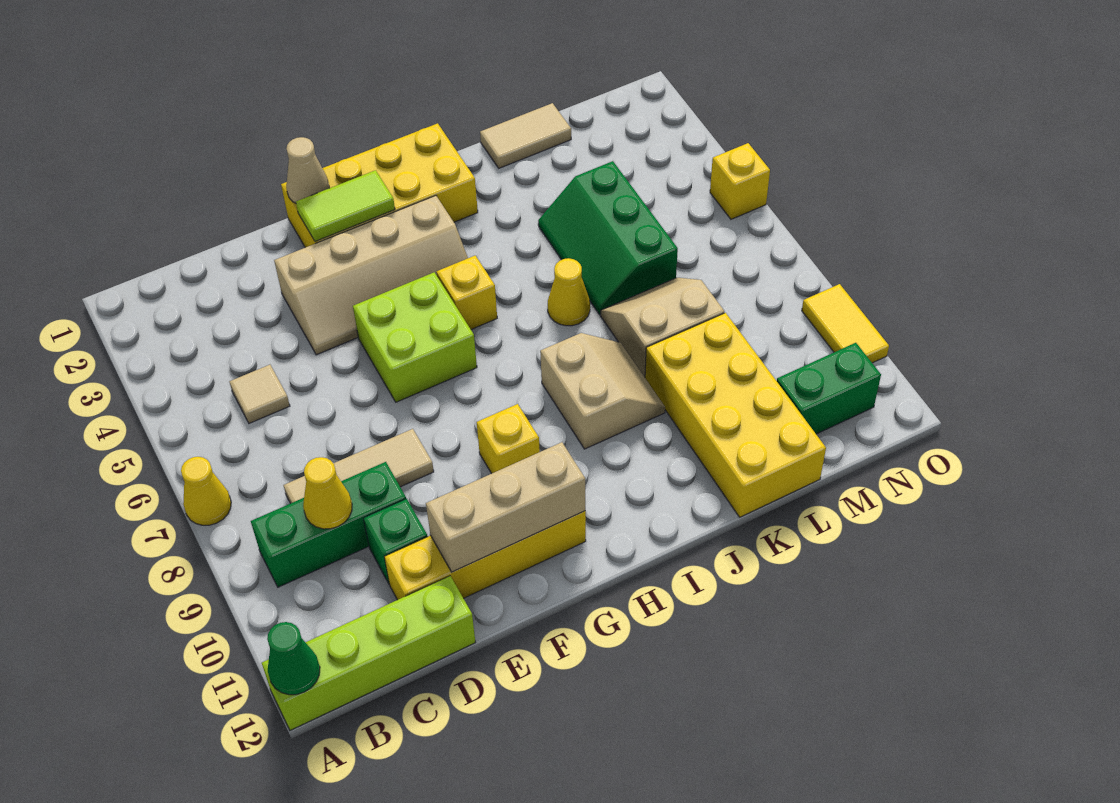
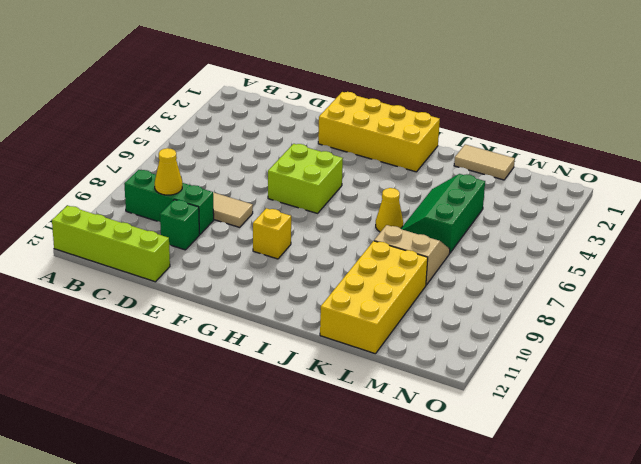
none -> yellow cone A7 level 1
none -> tan tile C5 level 1
none -> yellow brick D11:G11 level 1

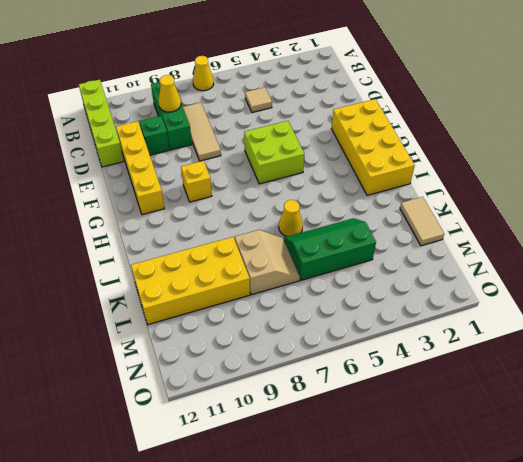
none -> tan slope E3:H4 level 1 top 3
none -> yellow brick H5 level 1
none -> tan slope I8:J9 level 1 top I

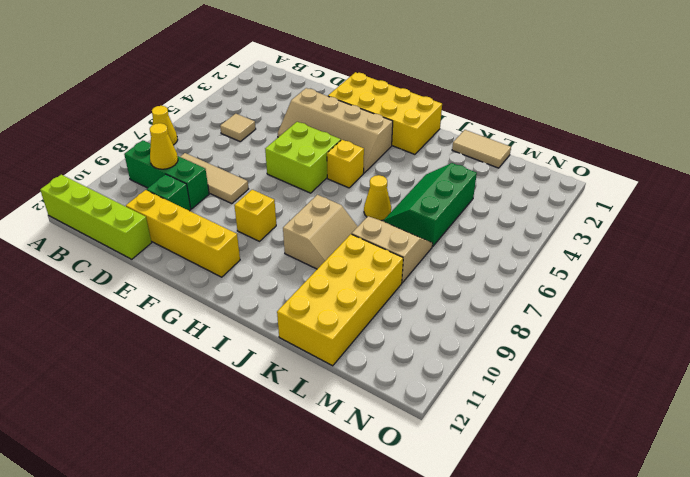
none -> green brick M11:N11 level 1
none -> yellow brick O5 level 1
none -> yellow tile O9:O10 level 1

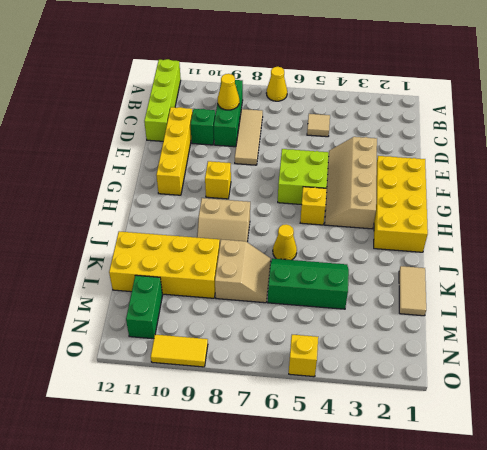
none -> green cone A12 level 2
none -> tan brick E11:G11 level 2
none -> tan cone F1 level 2

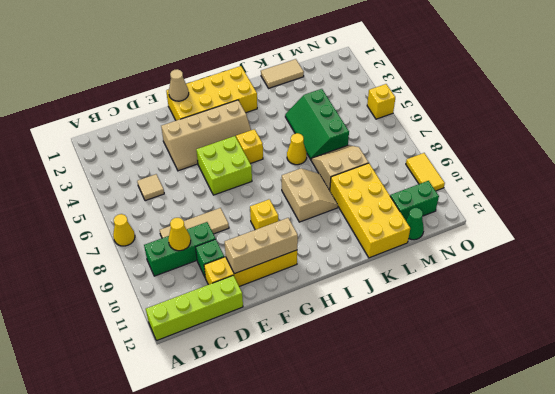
green cone M12 level 1 -> green cone A12 level 2
none -> lime tile F2:G2 level 2

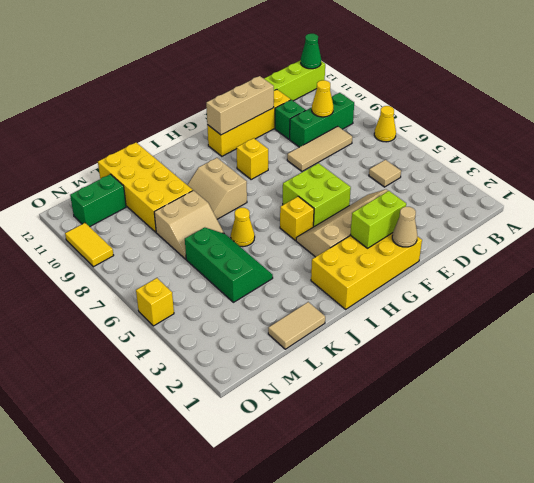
lime brick F2:G2 level 2 -> lime tile F2:G2 level 2

